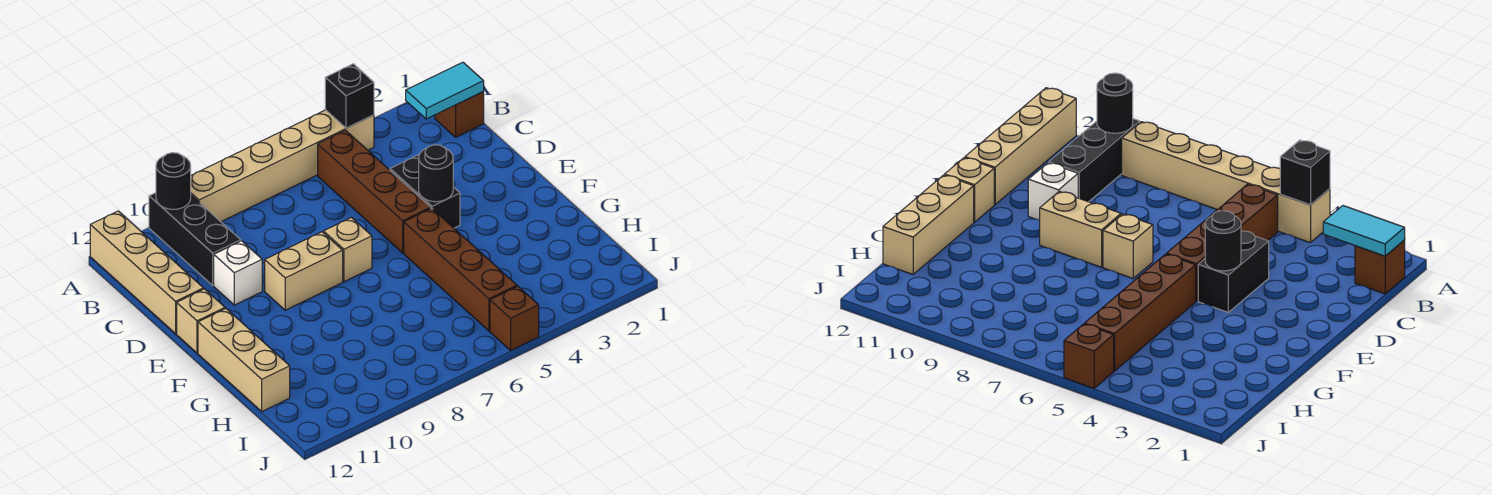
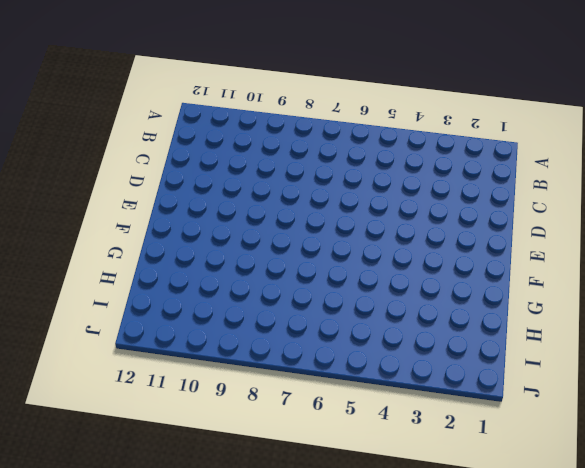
none -> tan brick A4:A9 level 1
none -> black brick A10:C10 level 1
none -> tan brick A12:D12 level 1

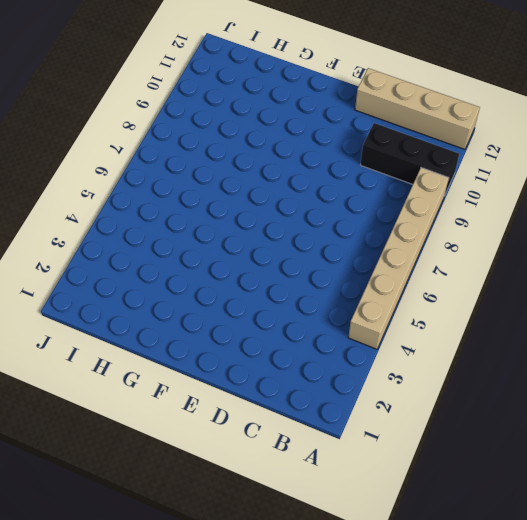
none -> brown brick B1 level 1
none -> brown brick B5:E5 level 1
none -> black brick D4:E4 level 1

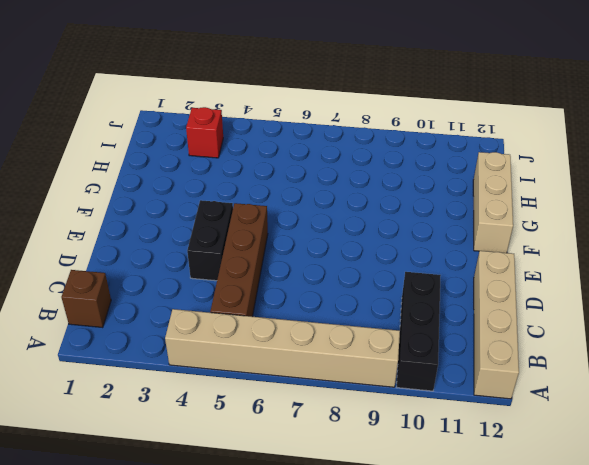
red brick I3 level 1 -> none
none -> white brick D10 level 1
none -> tan brick E7 level 1
none -> tan brick E8:E9 level 1

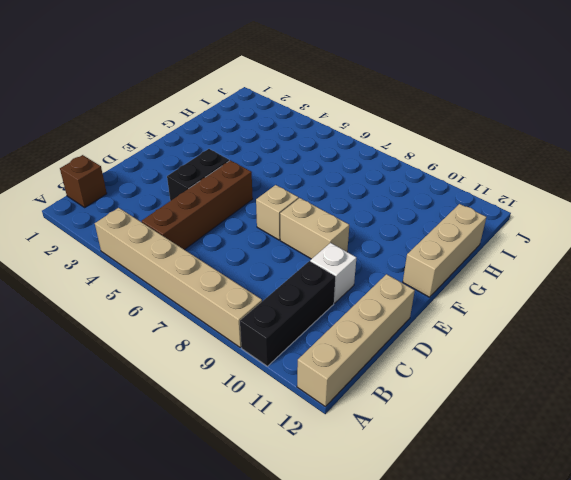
none -> tan brick E12 level 1
none -> brown brick F5:I5 level 1
none -> brown brick J5 level 1

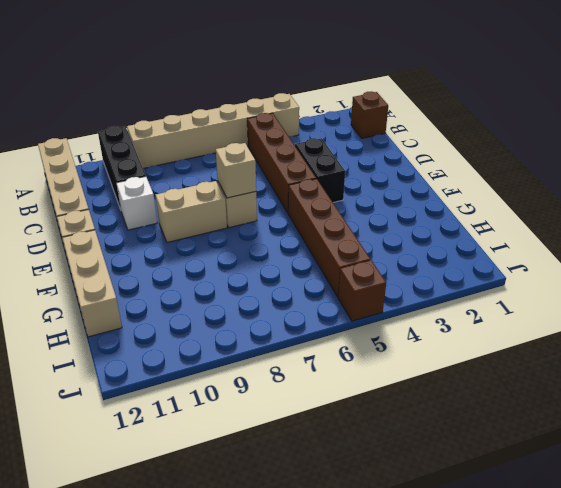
tan brick E7 level 2 -> none
none -> black brick A4 level 2
none -> black round brick A10 level 2
none -> cyan tile B1:B2 level 2

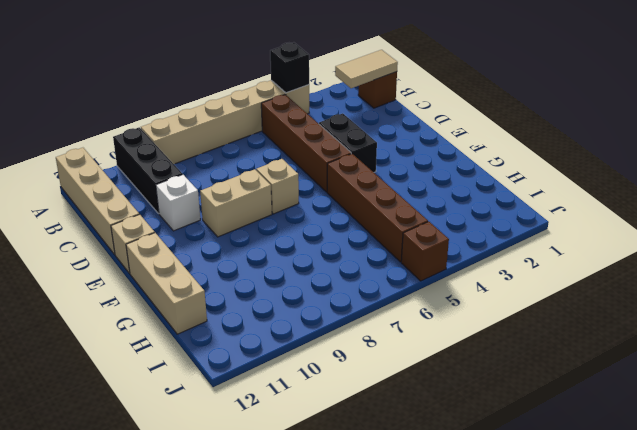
tan tile B1:B2 level 2 -> cyan tile B1:B2 level 2
none -> black round brick A10 level 2
none -> black round brick E4 level 2

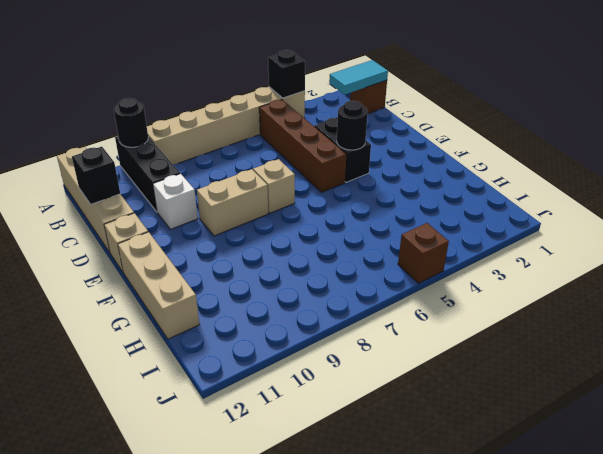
black brick C12 level 2 -> none
none -> brown brick F5:I5 level 1

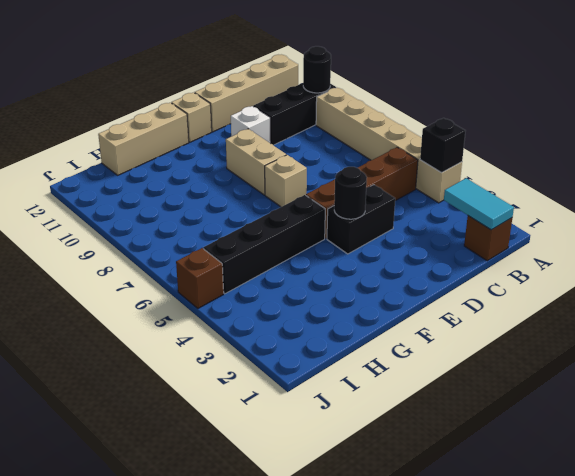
black brick F5:I5 level 1 -> brown brick F5:I5 level 1

